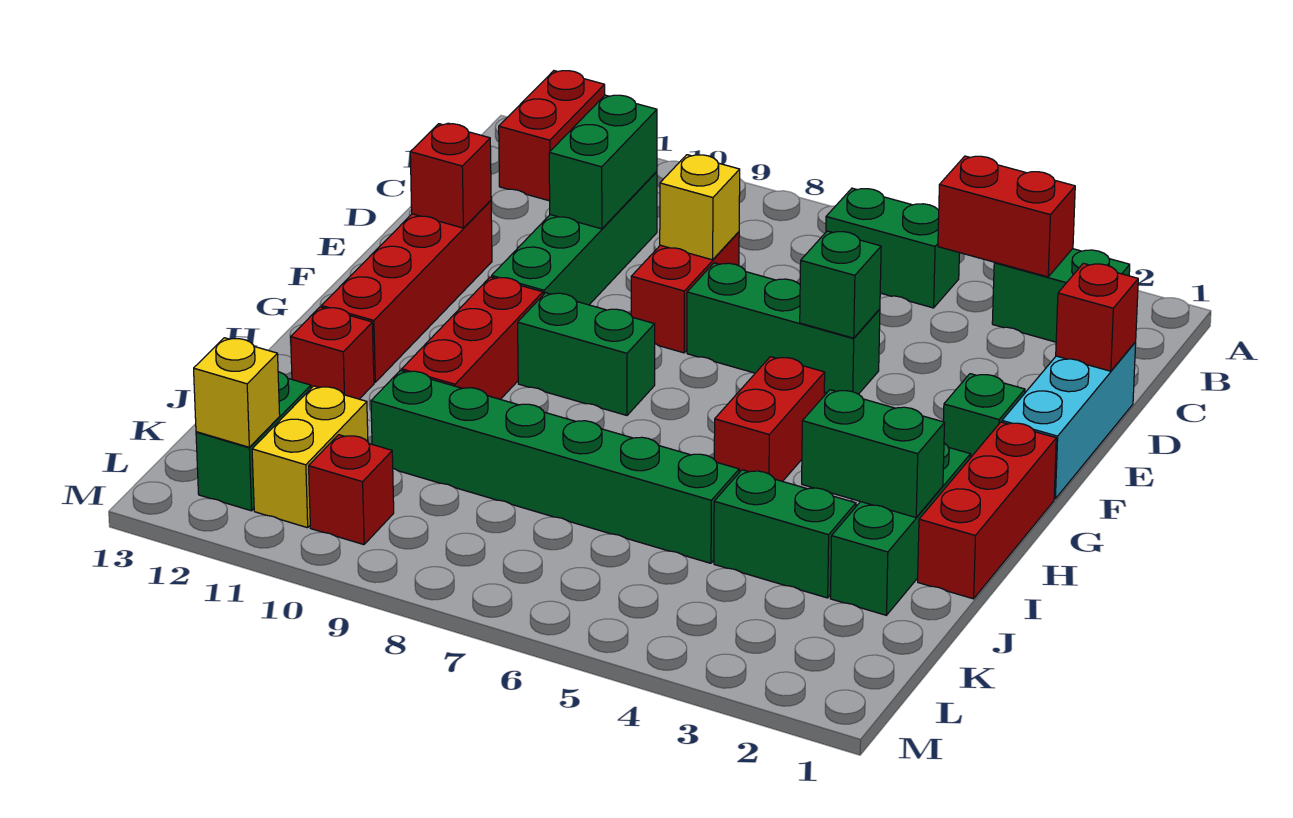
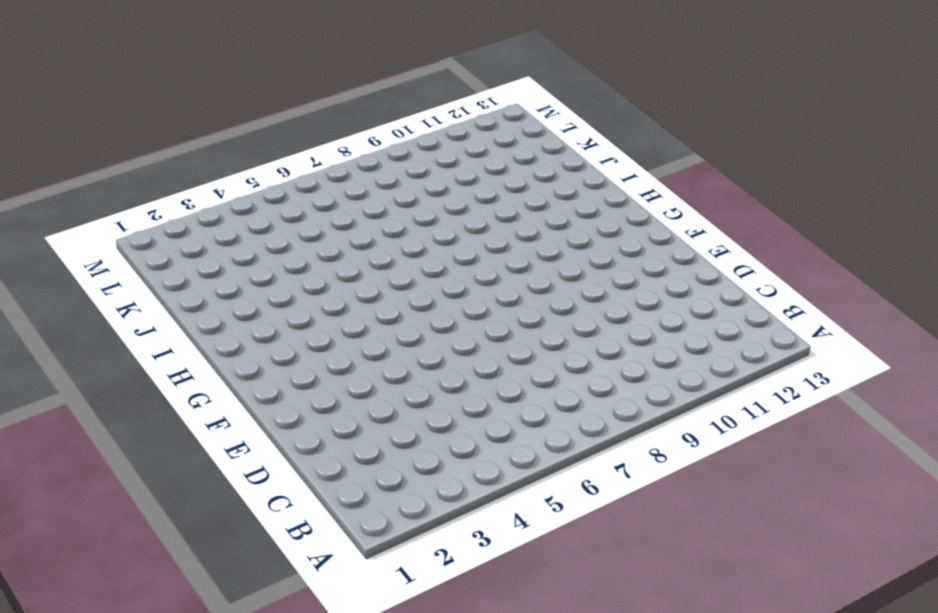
none -> red brick A12:B12 level 1
none -> green brick B2:B3 level 1
none -> green brick B5:B6 level 1

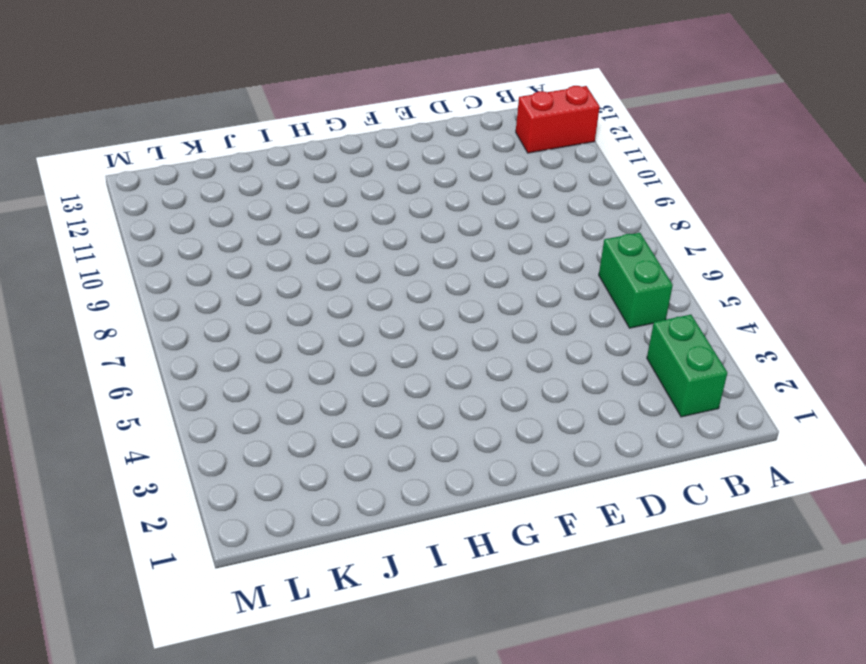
none -> green brick C10:F10 level 1
none -> cyan brick D1:F1 level 1
none -> red brick D8:E8 level 1

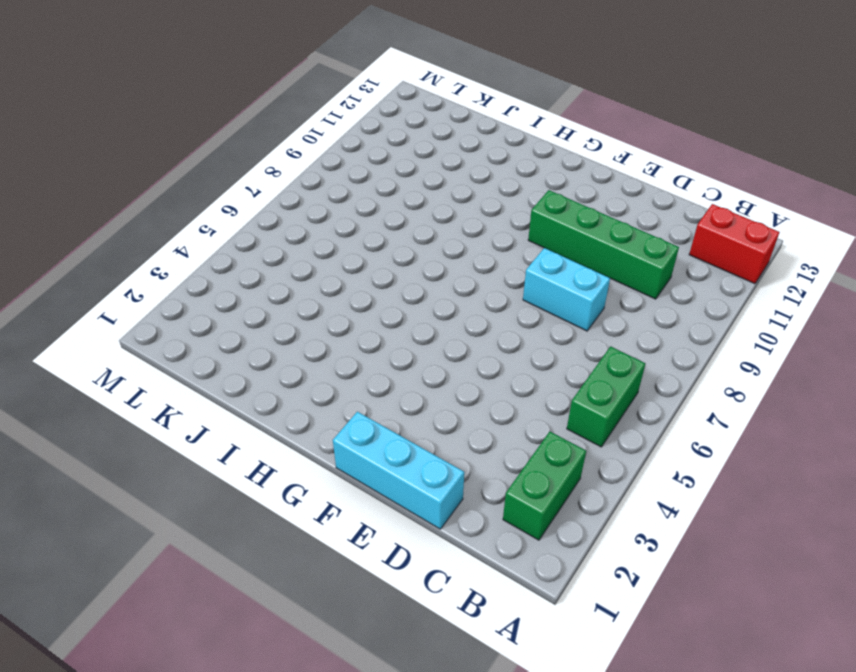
cyan brick D8:E8 level 1 -> red brick D8:E8 level 1
none -> green brick E5:E7 level 1
none -> red brick E12:H12 level 1
none -> green brick F2 level 1

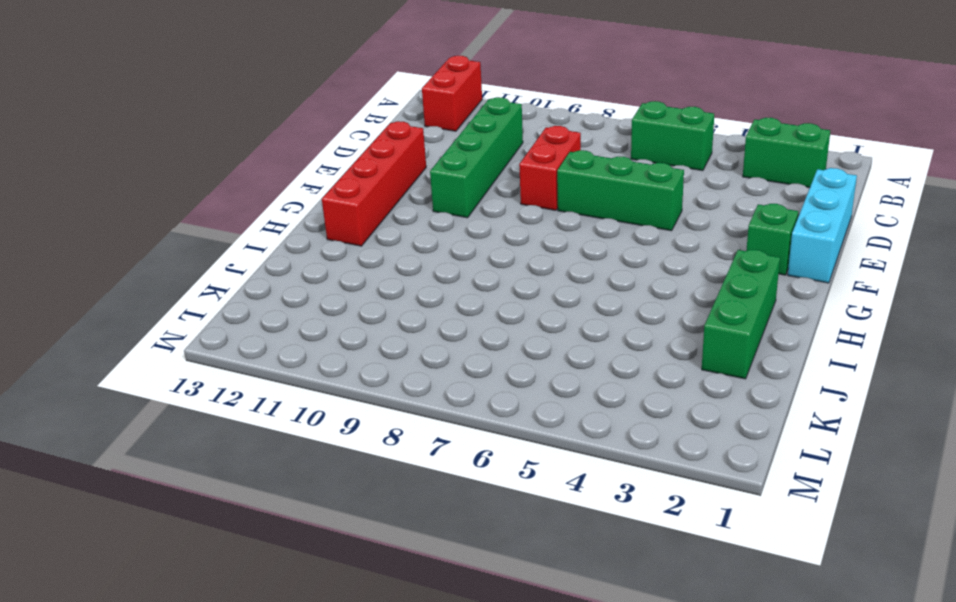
none -> red brick G1:I1 level 1
none -> red brick G5:H5 level 1
none -> green brick G8:G9 level 1

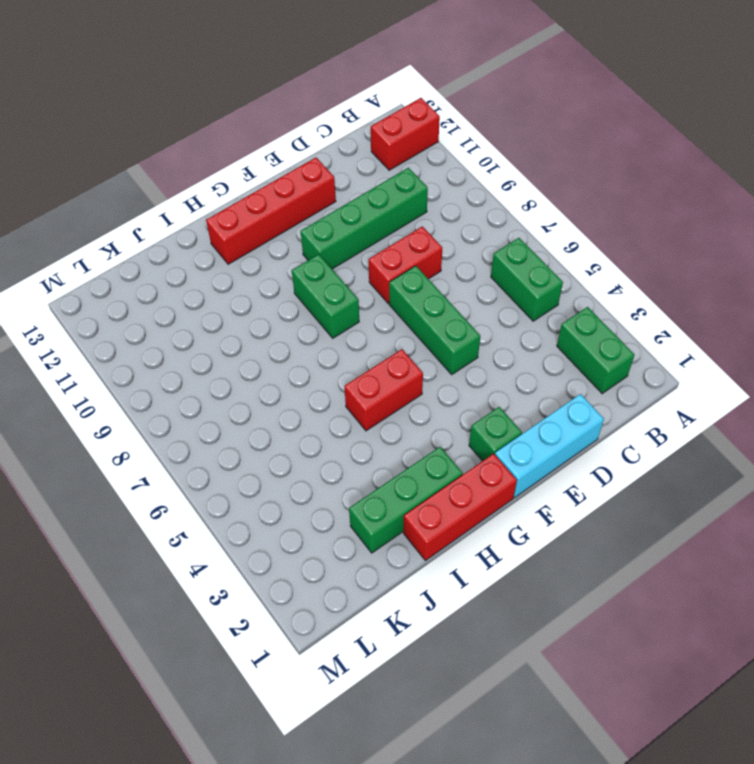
none -> red brick G10:I10 level 1
none -> red brick I12 level 1
none -> green brick J3:J4 level 1

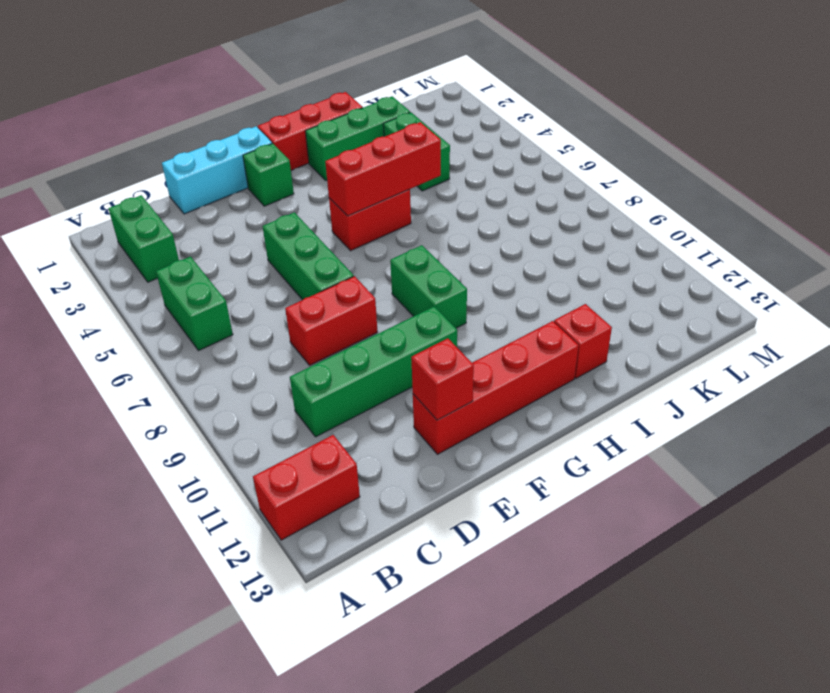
red brick G5:I5 level 2 -> red brick G10:I10 level 1
none -> green brick J5:J10 level 1
none -> yellow brick K11:L11 level 1
none -> green brick K12:L12 level 1

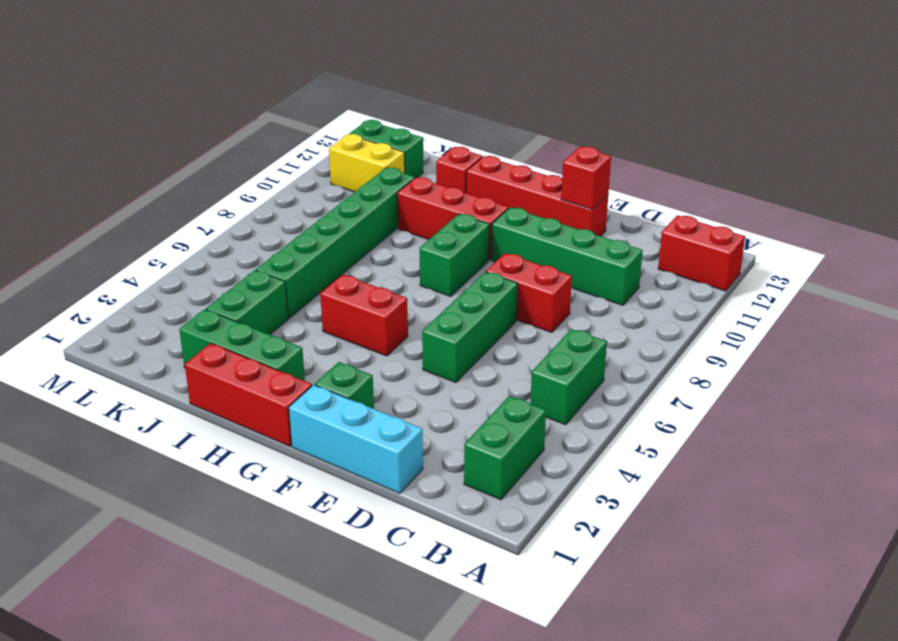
none -> red brick L10 level 1
none -> red brick B3:B4 level 2
none -> green brick C10:D10 level 2

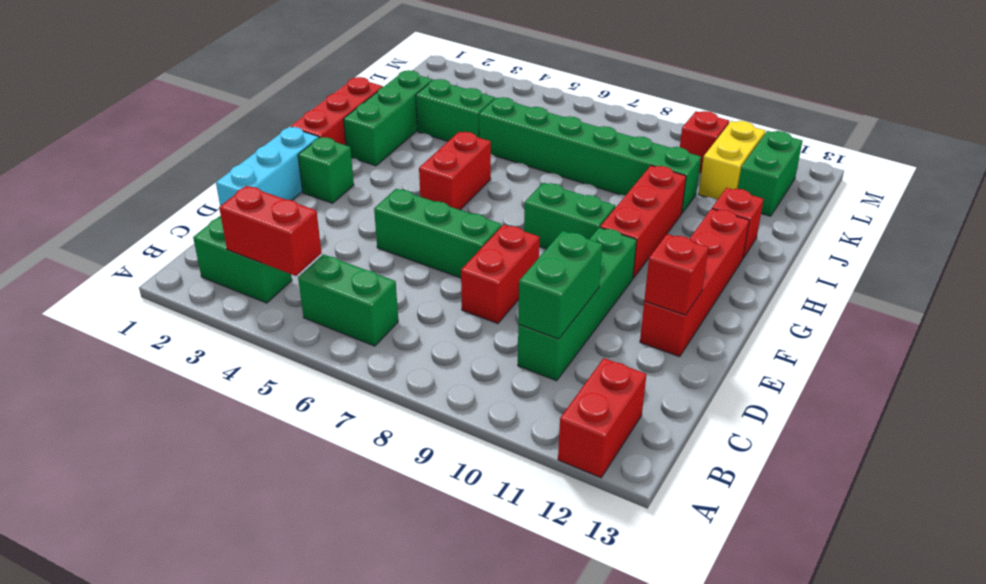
none -> red brick D1 level 2
none -> yellow brick D8 level 2
none -> green brick E5 level 2

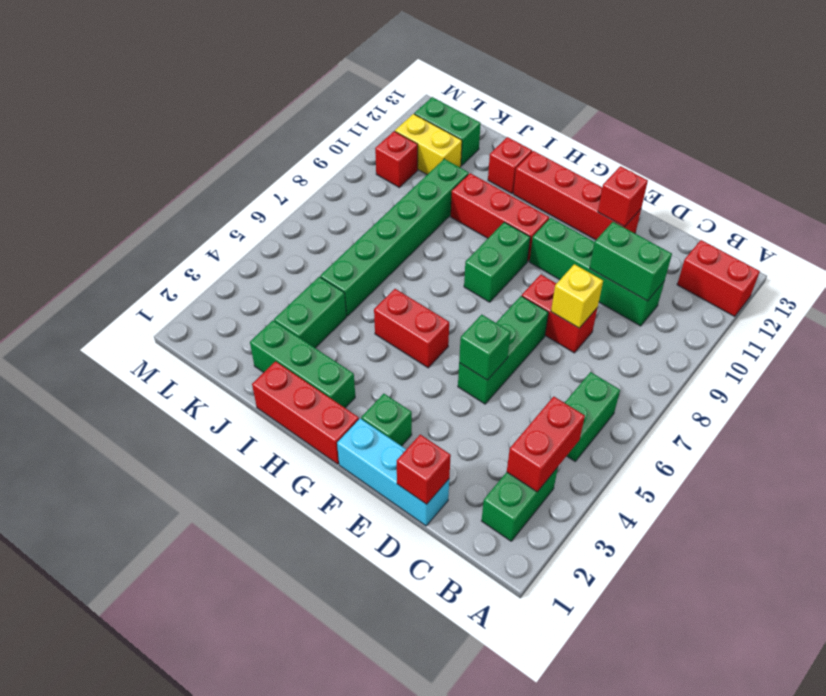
none -> green brick I2:I3 level 2
none -> yellow brick L12 level 2

